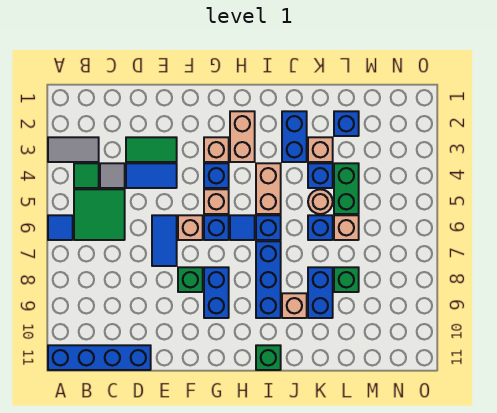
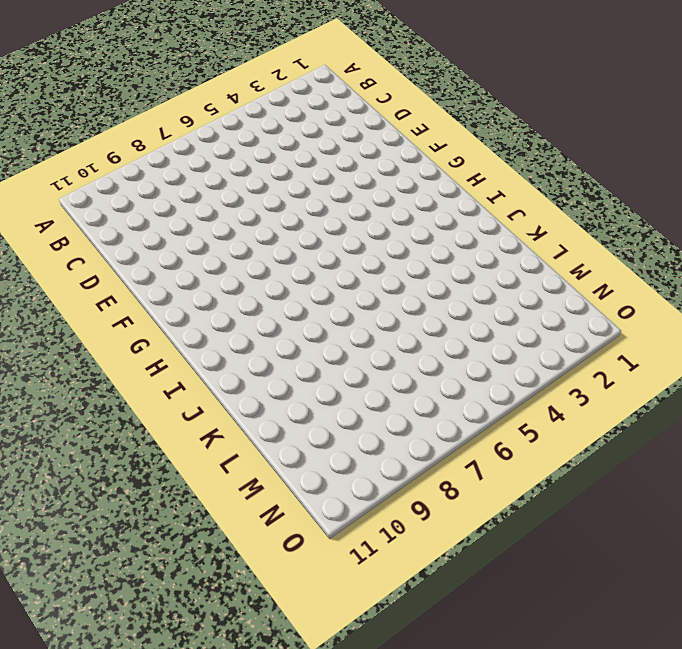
none -> grey tile A3:B3 level 1
none -> blue tile A6 level 1
none -> blue brick A11:D11 level 1
none -> green tile B4 level 1

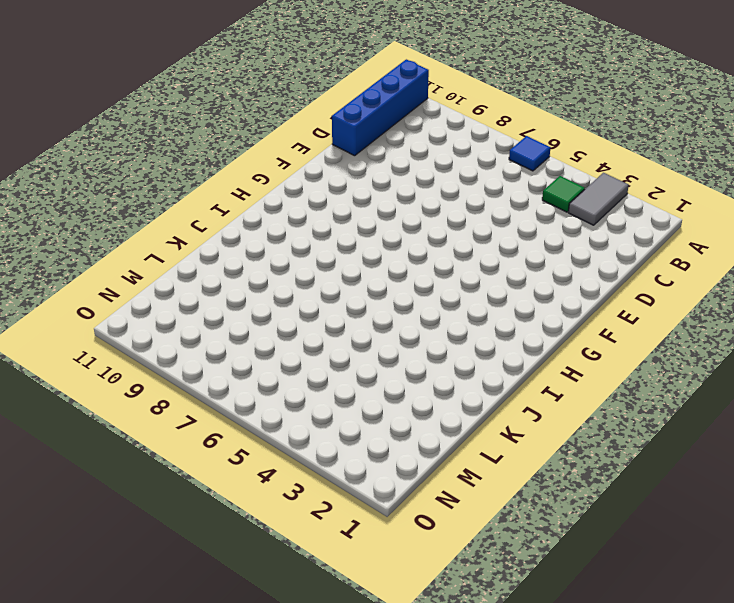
none -> green tile B5:C6 level 1
none -> grey tile C4 level 1
none -> green tile D3:E3 level 1
none -> blue tile D4:E4 level 1

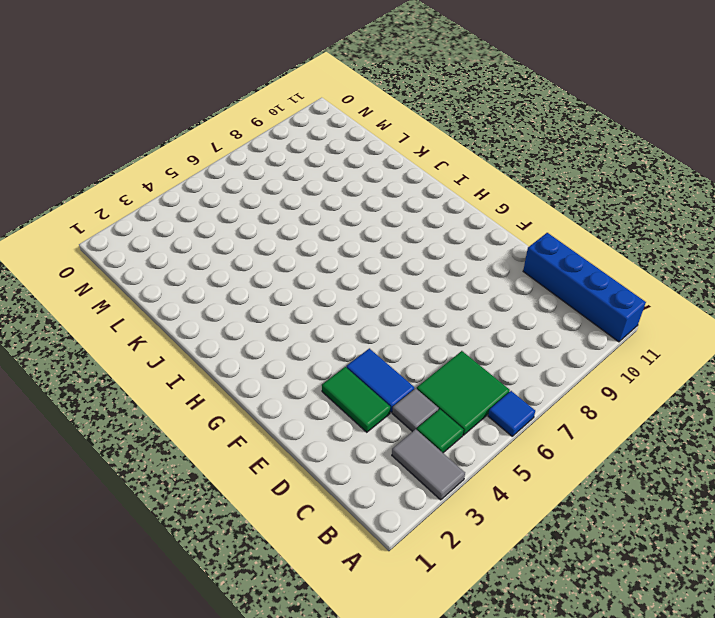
none -> blue tile E6:E7 level 1
none -> tan brick F6 level 1
none -> green brick F8 level 1
none -> tan brick G3 level 1

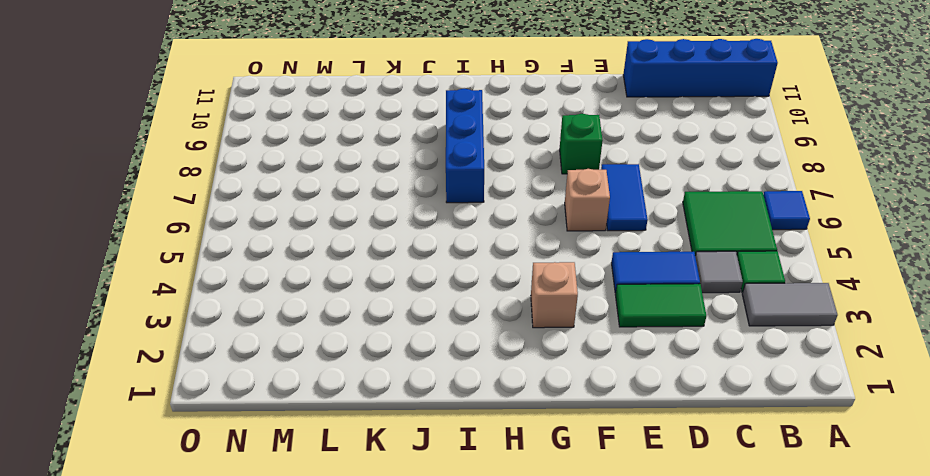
none -> blue brick G4 level 1
none -> tan brick G5 level 1
none -> blue brick G6 level 1
none -> blue brick G8:G9 level 1

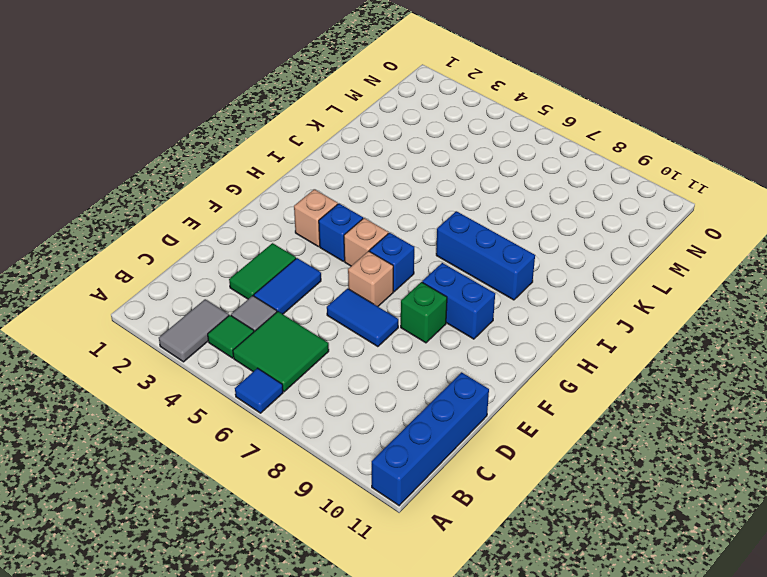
none -> tan brick H2:H3 level 1
none -> blue tile H6 level 1
none -> tan brick I4:I5 level 1
none -> blue brick I6 level 1

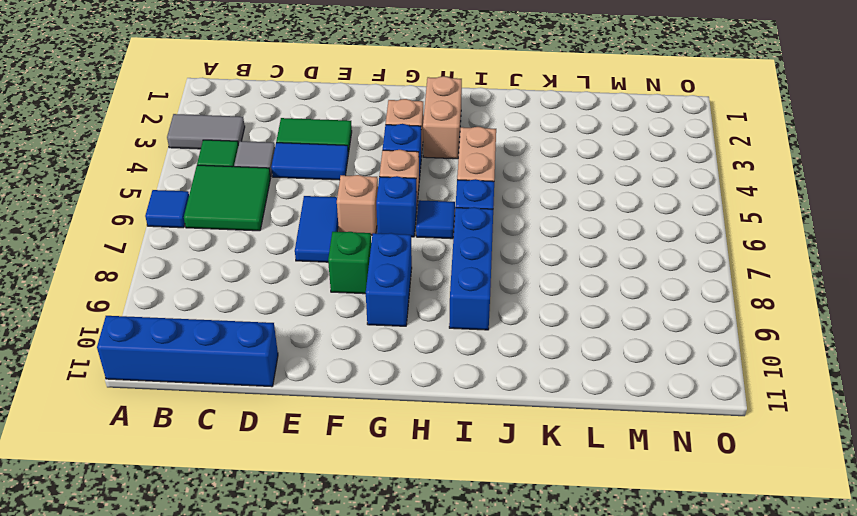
none -> green brick I11 level 1
none -> blue brick J2:J3 level 1
none -> tan brick J9 level 1
none -> tan brick K3 level 1

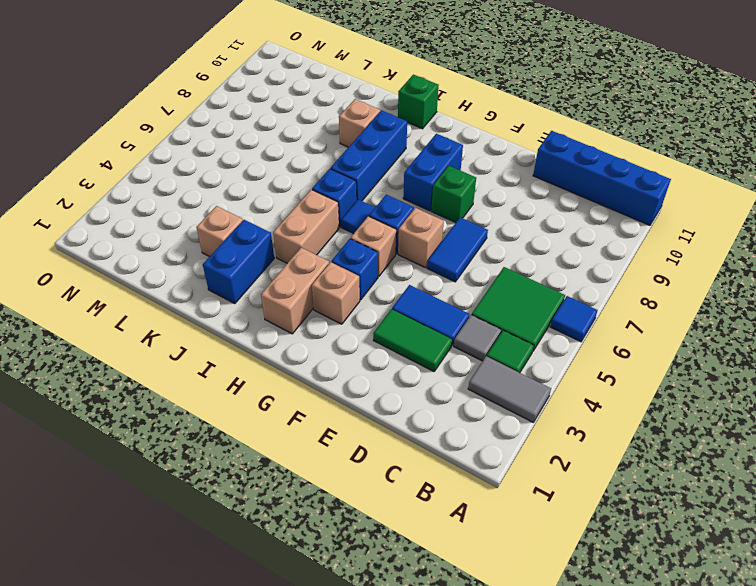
none -> blue brick K4 level 1
none -> tan round brick K5 level 1
none -> blue brick K6 level 1
none -> blue brick K8:K9 level 1

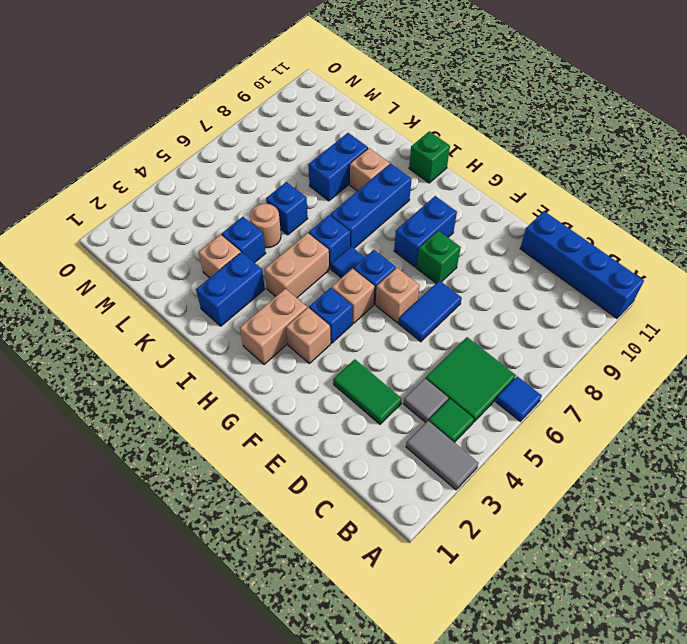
none -> blue tile D4:E4 level 1
none -> blue brick L2 level 1
none -> green brick L4:L5 level 1
none -> tan brick L6 level 1

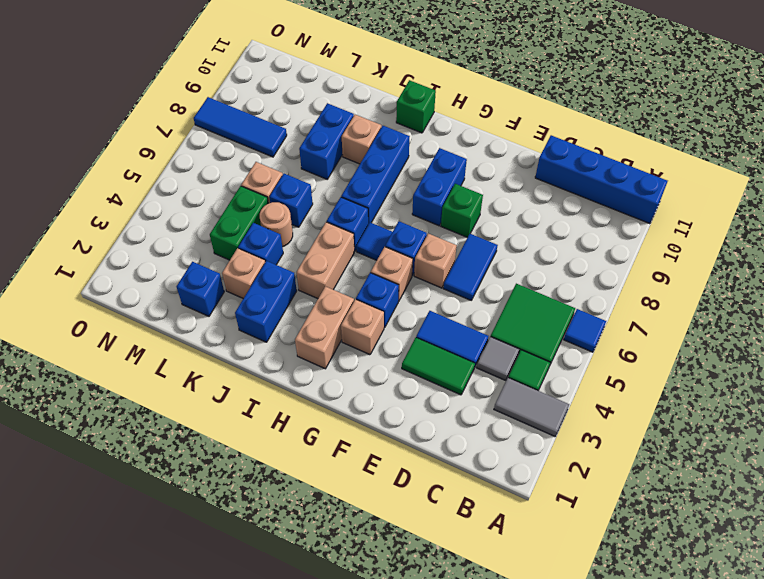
blue tile M8:O8 level 1 -> none
none -> green brick L8 level 1

